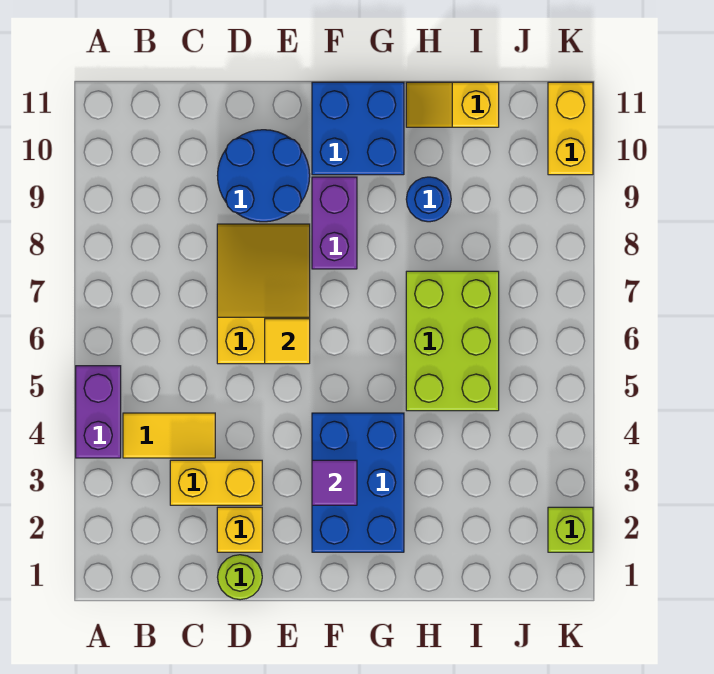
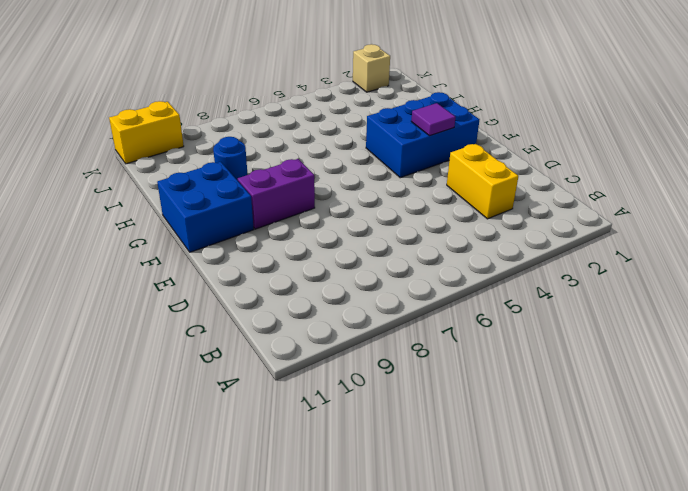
tan brick K2 level 1 -> lime brick K2 level 1
none -> purple brick A4:A5 level 1
none -> yellow tile B4:C4 level 1
none -> lime round brick D1 level 1

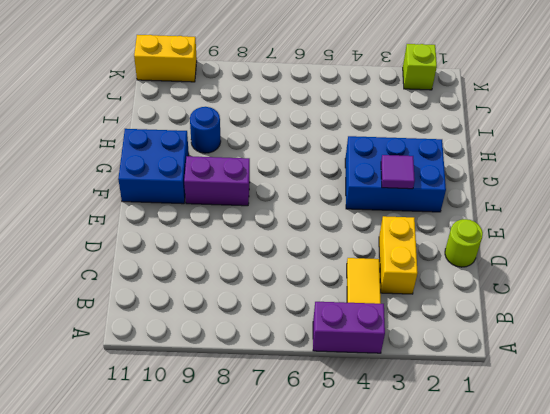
none -> yellow brick D2 level 1
none -> yellow slope D6:E8 level 1 top 6
none -> blue round brick D9:E10 level 1

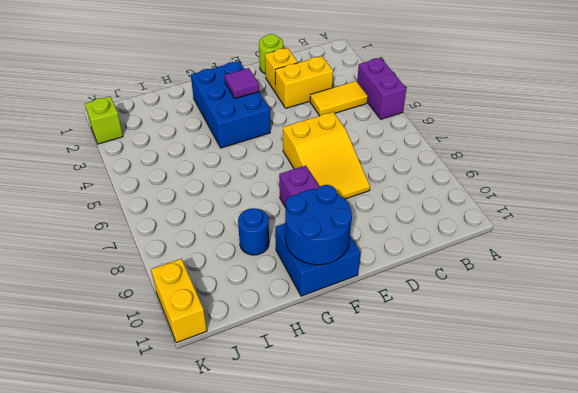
blue round brick F10:G11 level 2 -> blue round brick D9:E10 level 1
none -> lime brick H5:I7 level 1
none -> yellow slope H11:I11 level 1 top I
none -> yellow tile E6 level 2

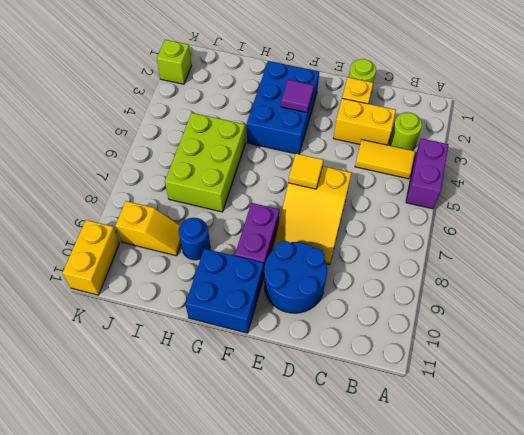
lime round brick B3 level 1 -> none
yellow slope I9:J9 level 1 top J -> yellow slope H11:I11 level 1 top I

